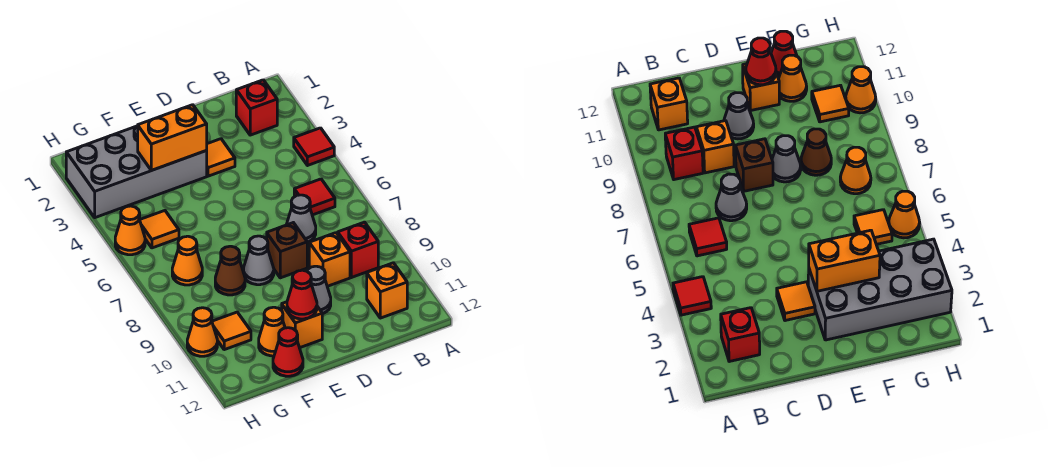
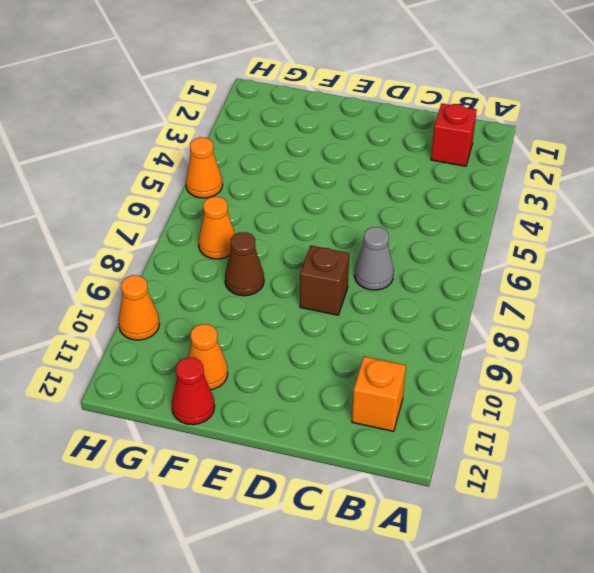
none -> red tile A4 level 1
none -> red tile B6 level 1
none -> red brick B9 level 1

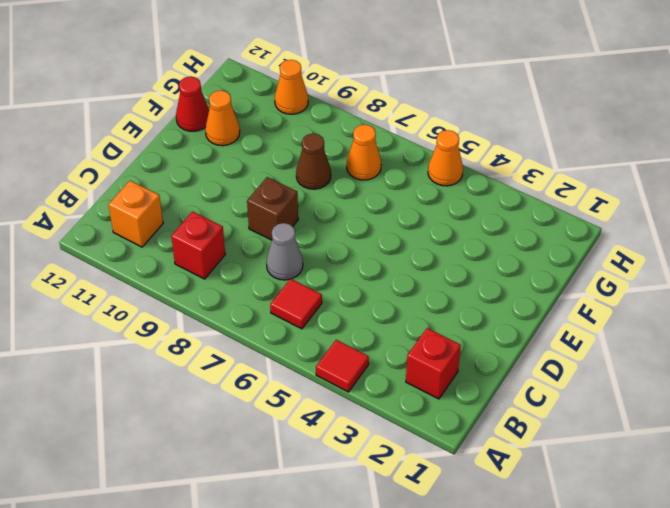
none -> orange brick C9 level 1
none -> orange tile D3 level 1
none -> grey cone D10 level 1

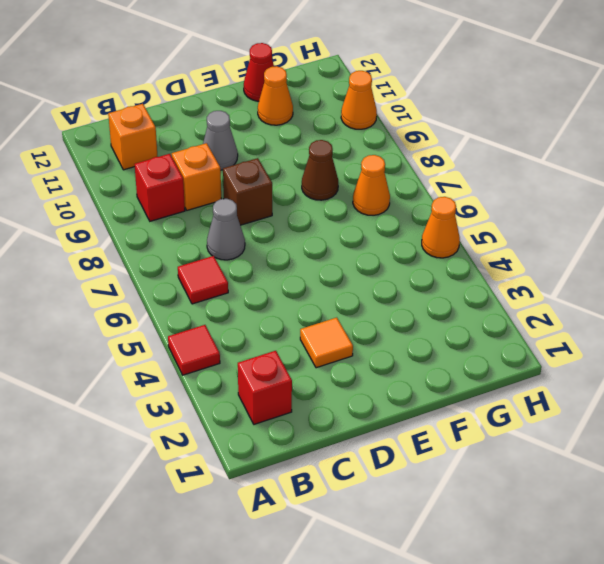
none -> grey brick E2:H3 level 1
none -> grey cone E8 level 1
none -> orange brick E11 level 1

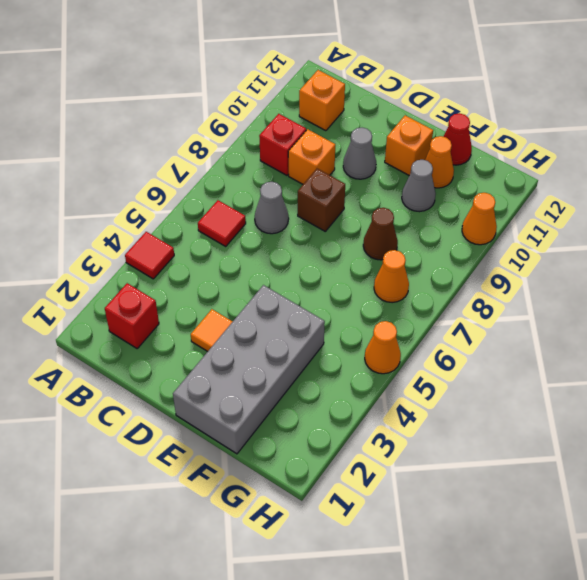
grey brick E1:F4 level 1 -> grey brick E2:H3 level 1
grey cone F10 level 1 -> grey cone E8 level 1
none -> orange tile G5 level 1
none -> orange tile G10 level 1
none -> orange brick E3:F3 level 2

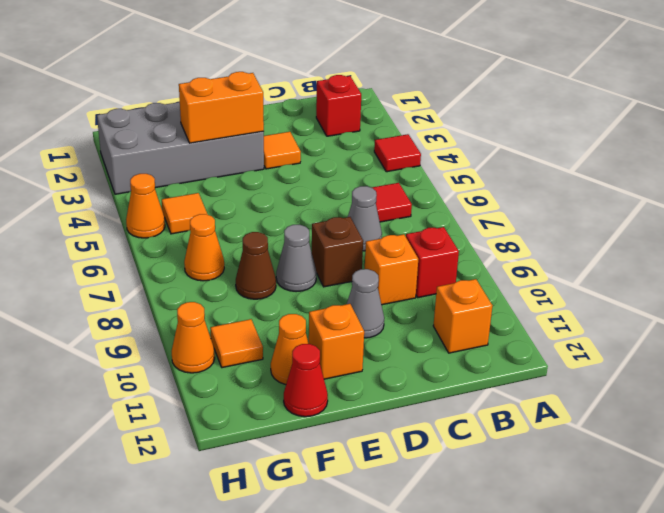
none -> red cone E11 level 2

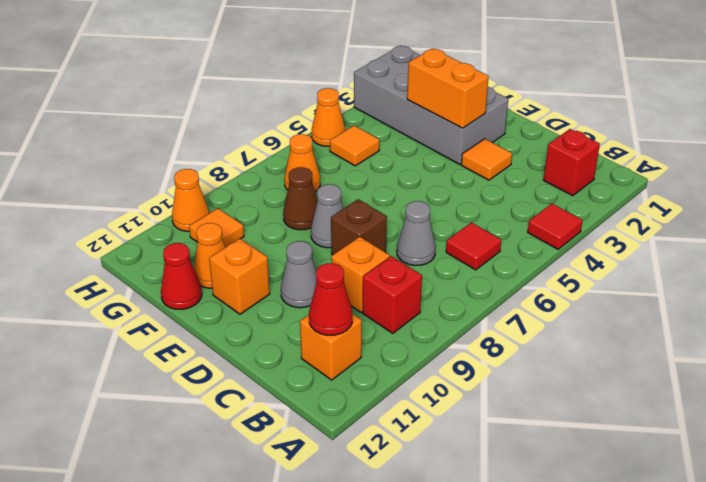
red cone B11 level 2 -> red cone E11 level 2

